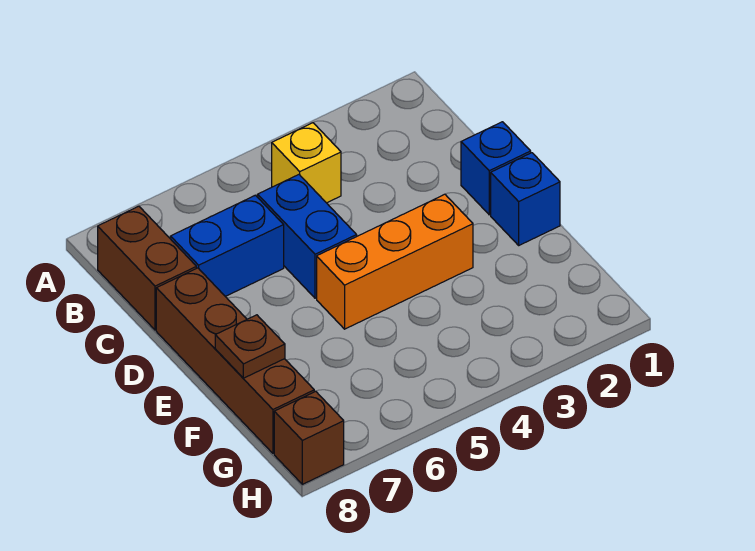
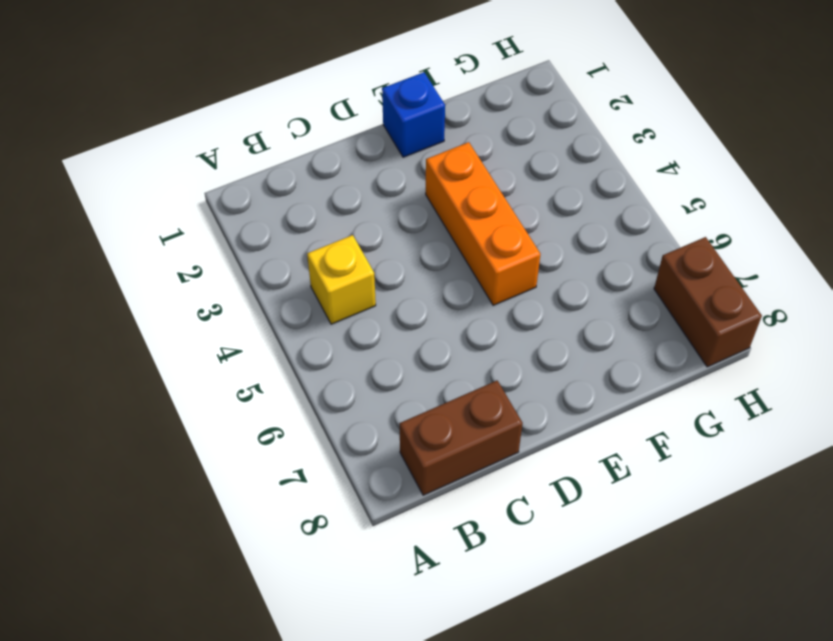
brown brick H7:H8 level 1 -> brown brick H8 level 1
none -> blue brick C5:D5 level 1
none -> blue brick C6:C7 level 1

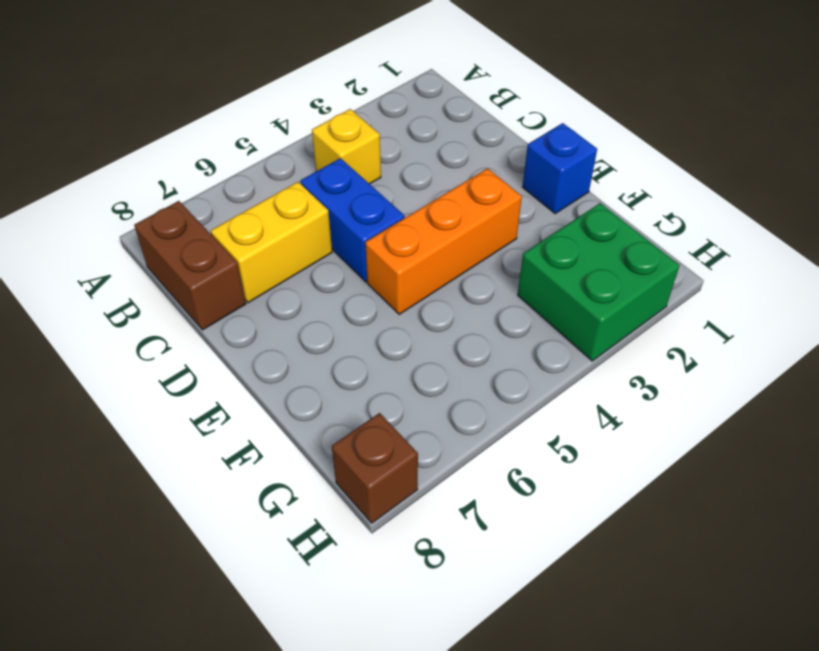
yellow brick C6:C7 level 1 -> blue brick C6:C7 level 1
green brick G2:H3 level 1 -> none
none -> blue brick D1 level 1
none -> brown brick D8:G8 level 1

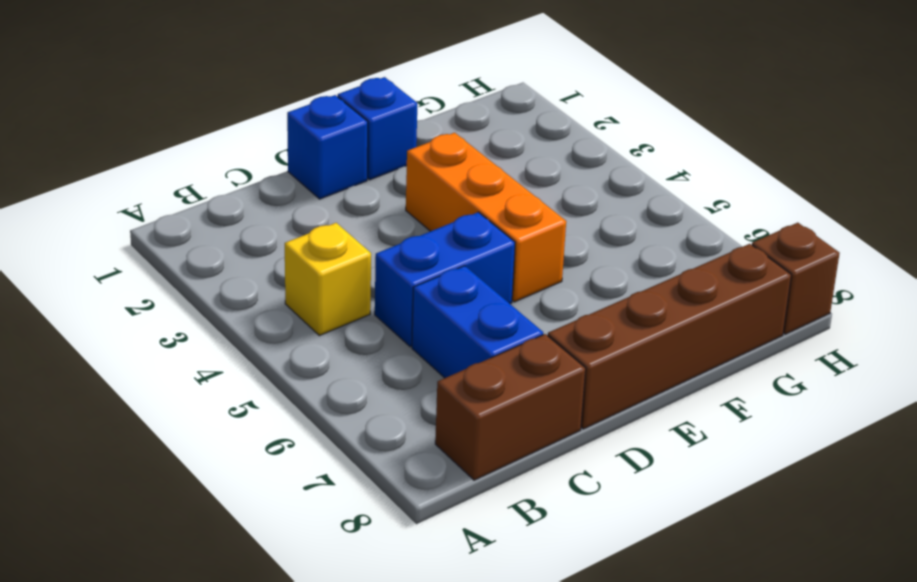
none -> brown plate F8 level 2

